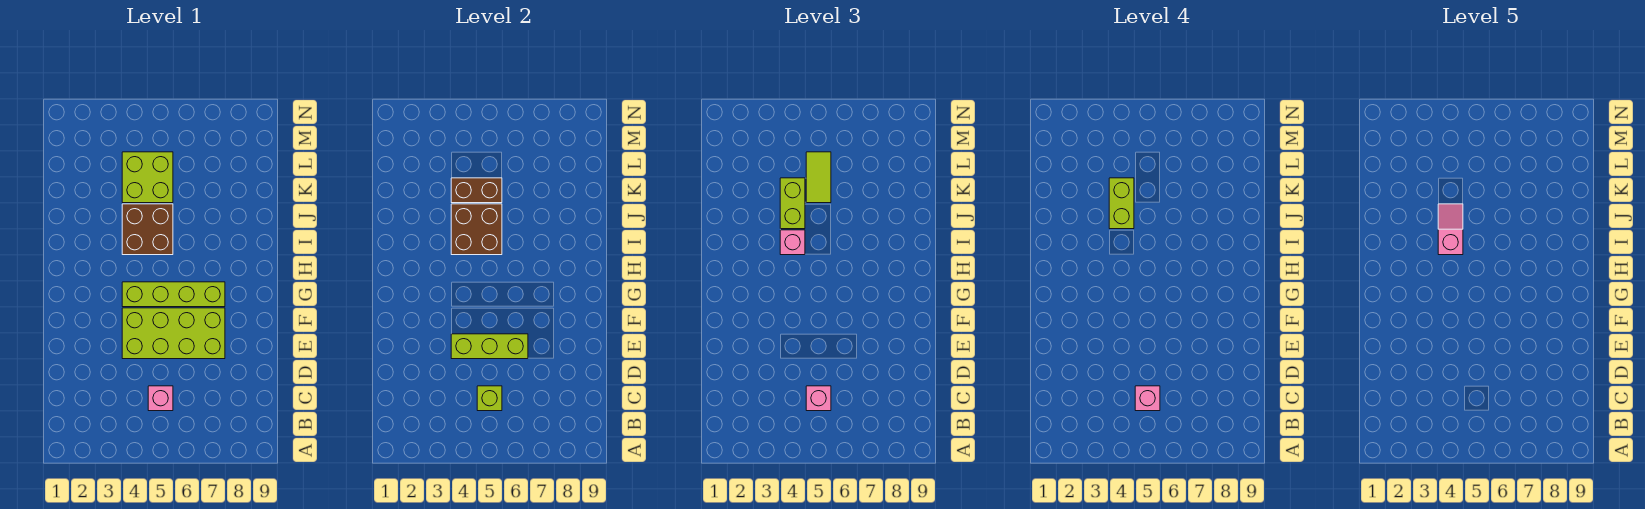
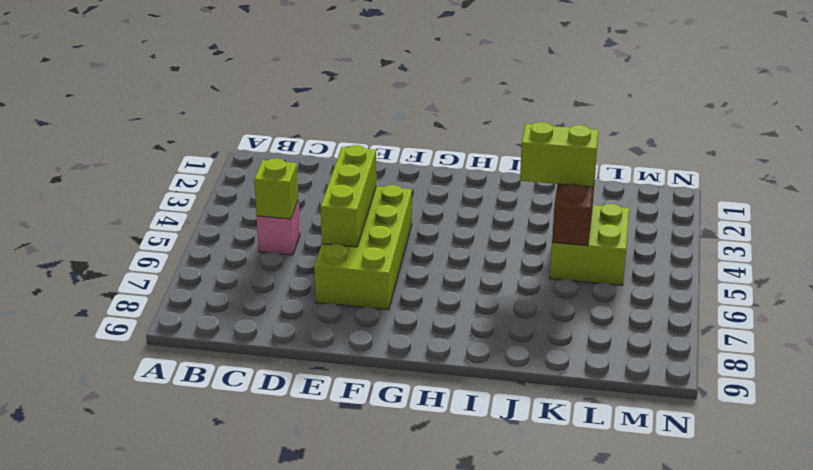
none -> lime brick G4:G7 level 1
none -> brown brick I4:J5 level 1
none -> brown brick I4:J5 level 2

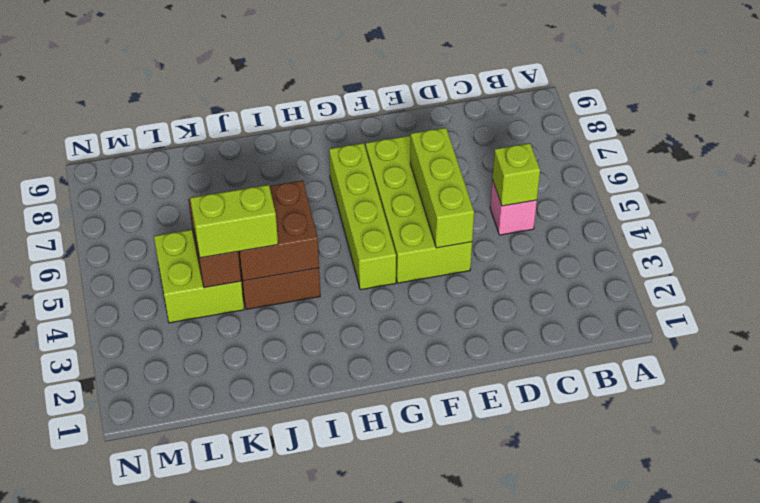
none -> pink brick C5 level 3
none -> pink brick I4 level 3
none -> lime tile K5:L5 level 3

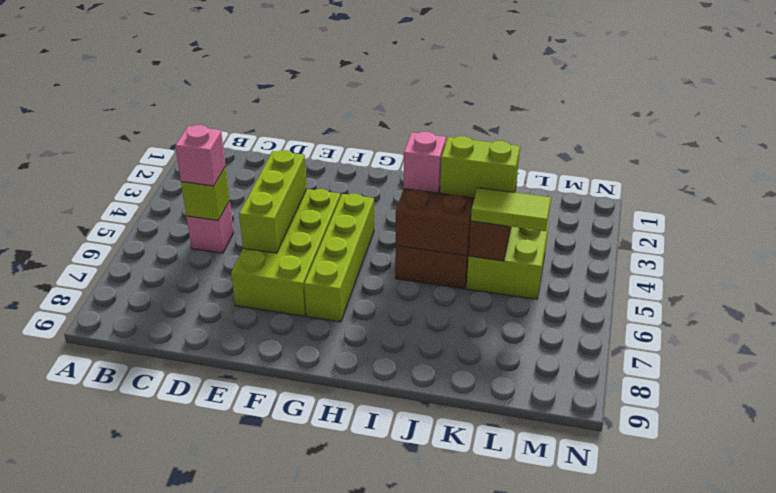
none -> pink brick C5 level 4
none -> lime brick J4:K4 level 4
none -> pink slope I4:J4 level 5 top I

